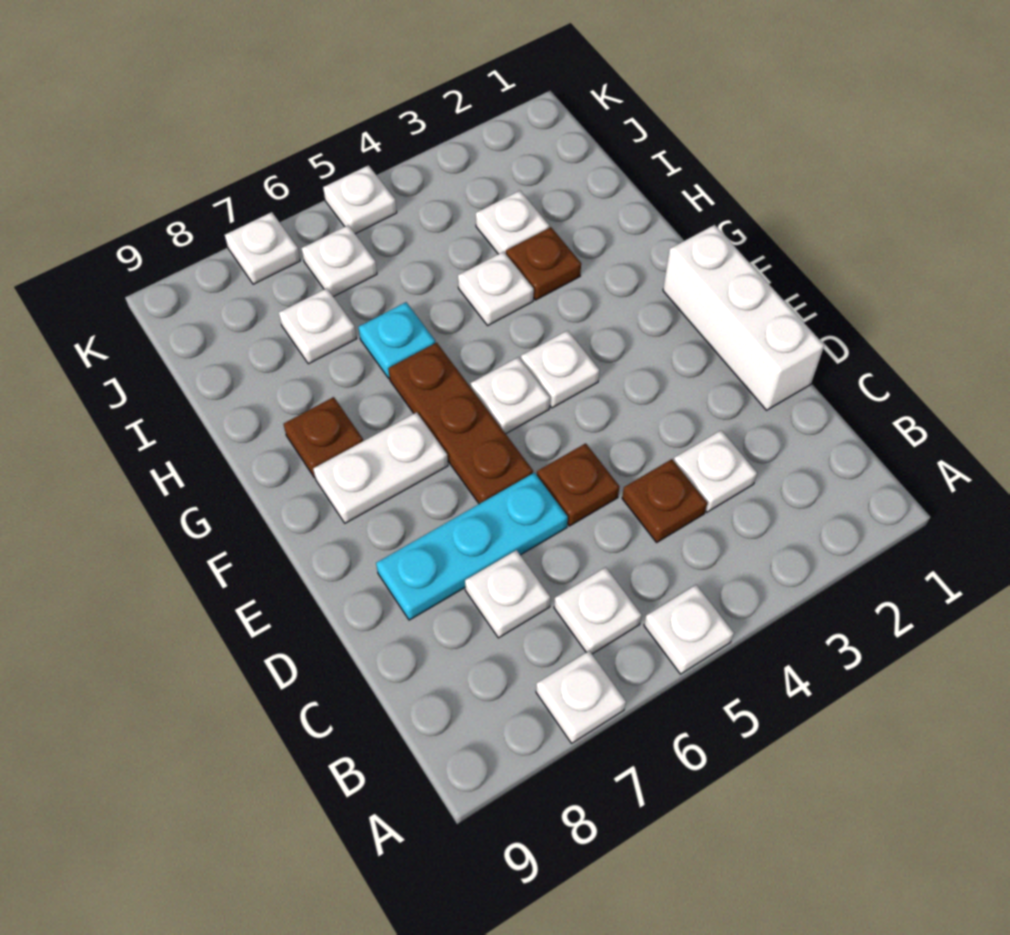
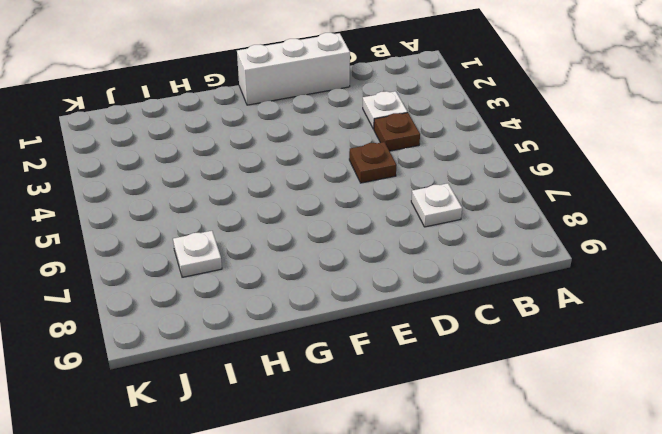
none -> white plate A5 level 1
none -> white plate A7 level 1
none -> white plate B6 level 1

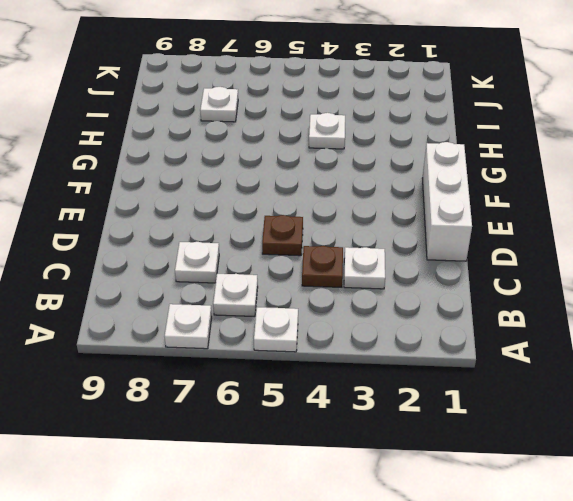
none -> cyan plate D6:D8 level 1
none -> brown plate E6:G6 level 1
none -> white plate F4 level 1

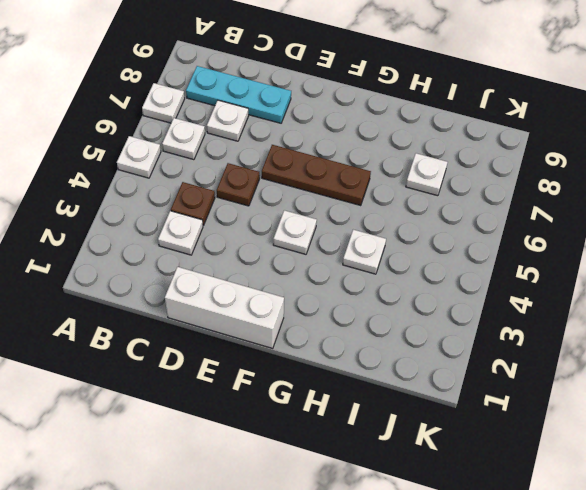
cyan plate B8:D8 level 1 -> cyan plate D6:D8 level 1
none -> white plate F5 level 1
none -> white plate F7:F8 level 1
none -> brown plate G8 level 1

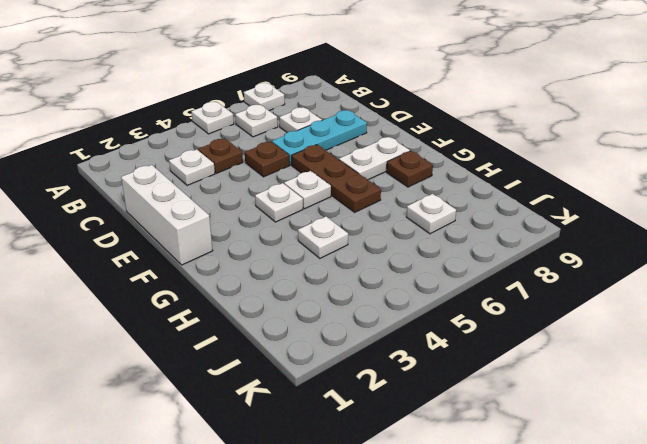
none -> brown plate H3 level 1
none -> cyan plate H6 level 1
none -> white plate I3 level 1

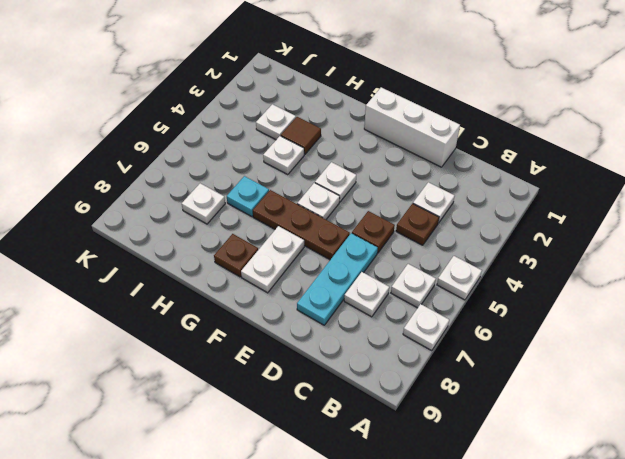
brown tile H3 level 1 -> brown plate H3 level 1
none -> white plate J6 level 1
none -> white plate K5 level 1
none -> white plate K7 level 1

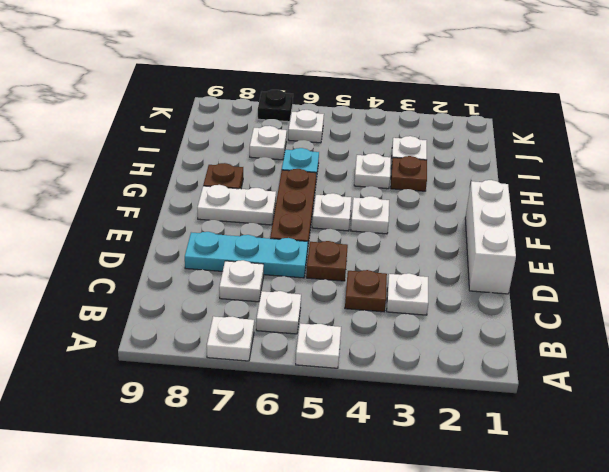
black plate K7 level 1 -> white plate K7 level 1
none -> white plate K5 level 1

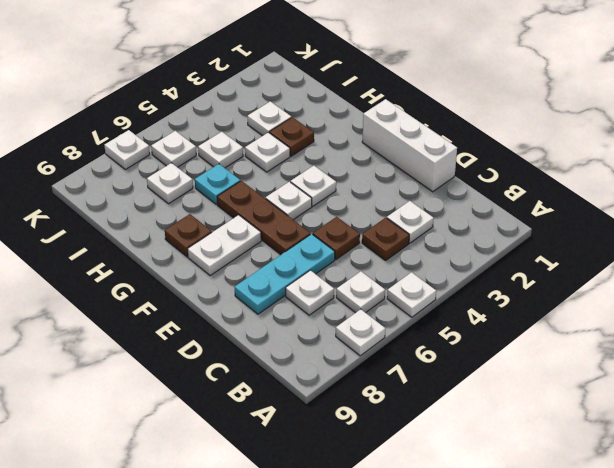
white plate I5 level 1 -> white plate K5 level 1

